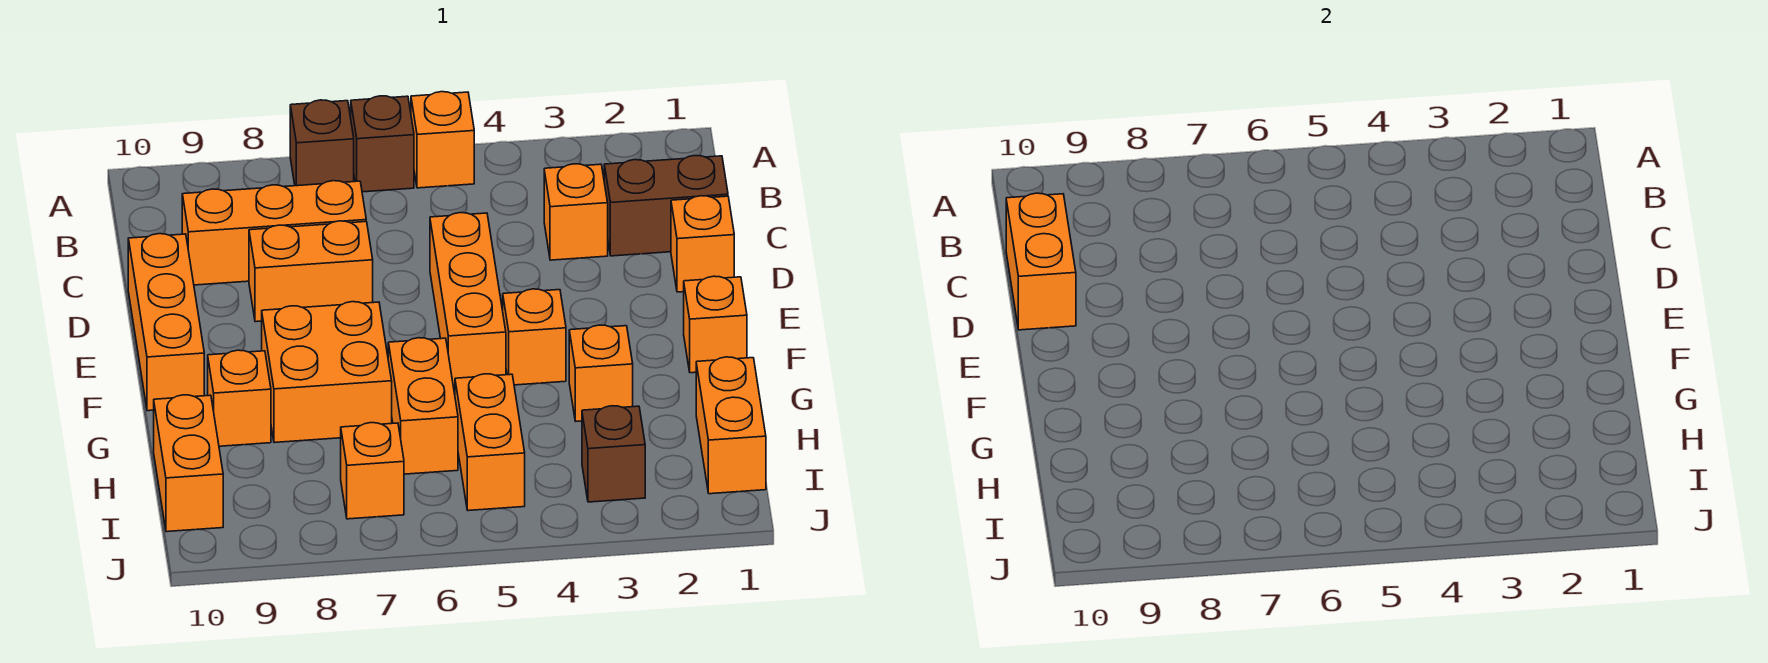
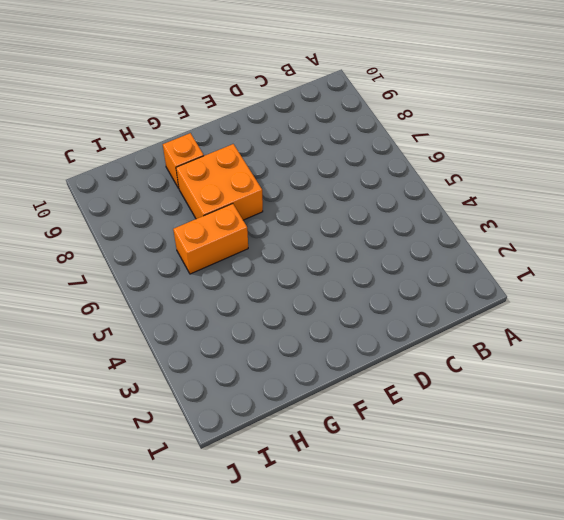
none -> orange brick A5 level 1
none -> brown brick A6 level 1
none -> brown brick A7 level 1

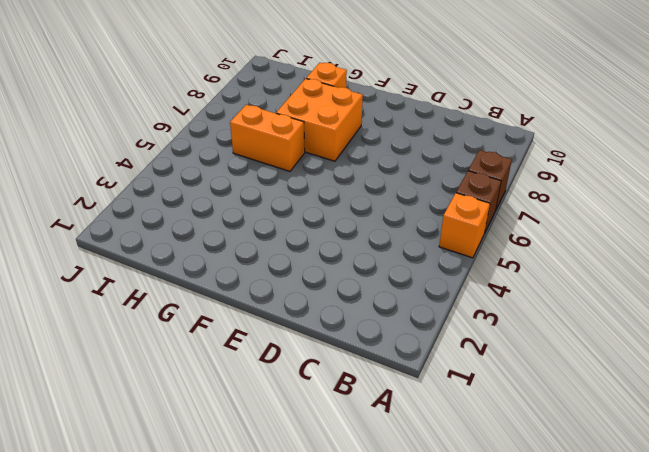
none -> brown brick C1:C2 level 1
none -> orange brick C3 level 1
none -> orange brick C7:C9 level 1

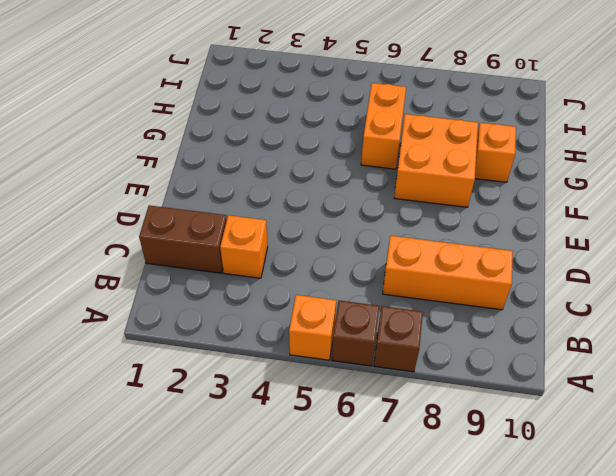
none -> orange brick D1 level 1
none -> orange brick D5:F5 level 1
none -> orange brick D7:D8 level 1

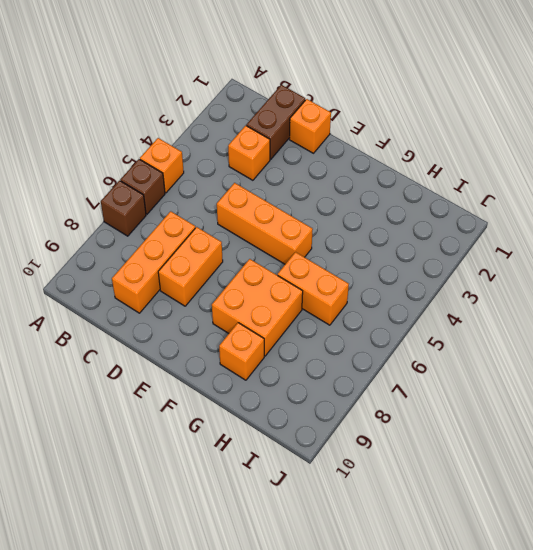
none -> orange brick D10:F10 level 1
none -> orange brick F1 level 1
none -> orange brick F4 level 1

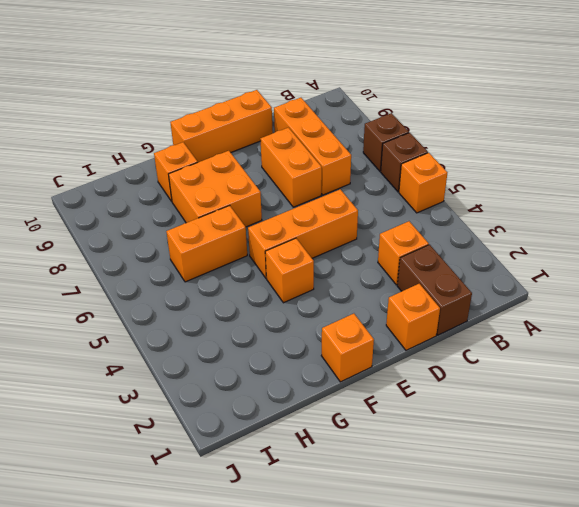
none -> orange brick G3 level 1
none -> orange brick H1:I1 level 1
none -> orange brick H5:I5 level 1

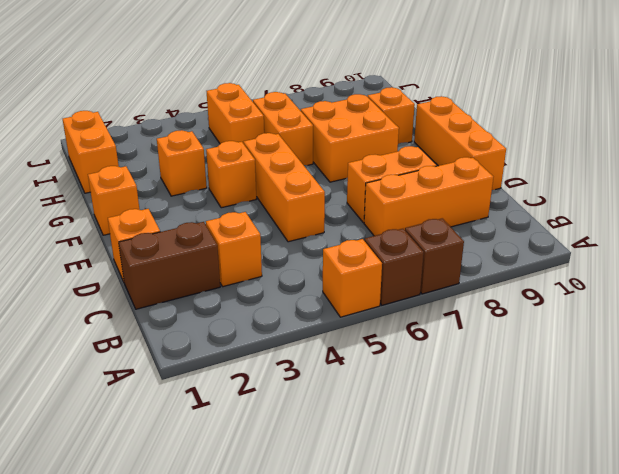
none -> orange brick H10:I10 level 1
none -> brown brick I3 level 1
none -> orange brick I7 level 1

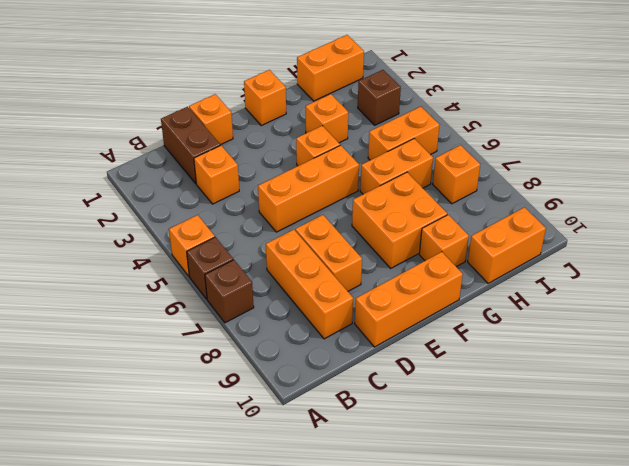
none -> orange brick C10:D10 level 2

